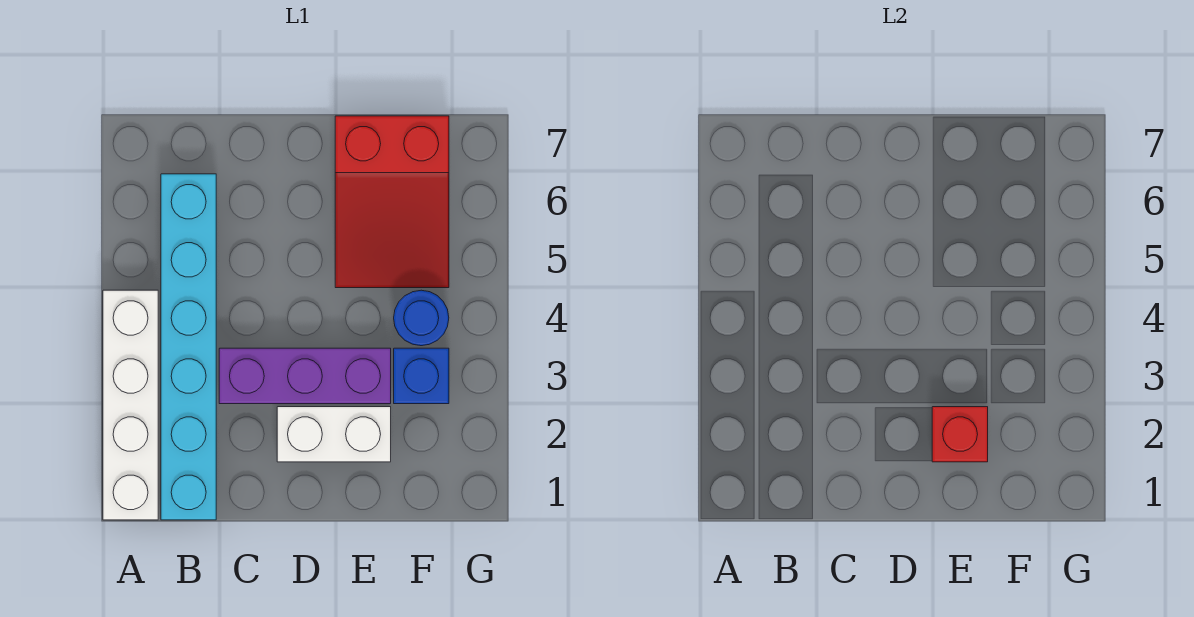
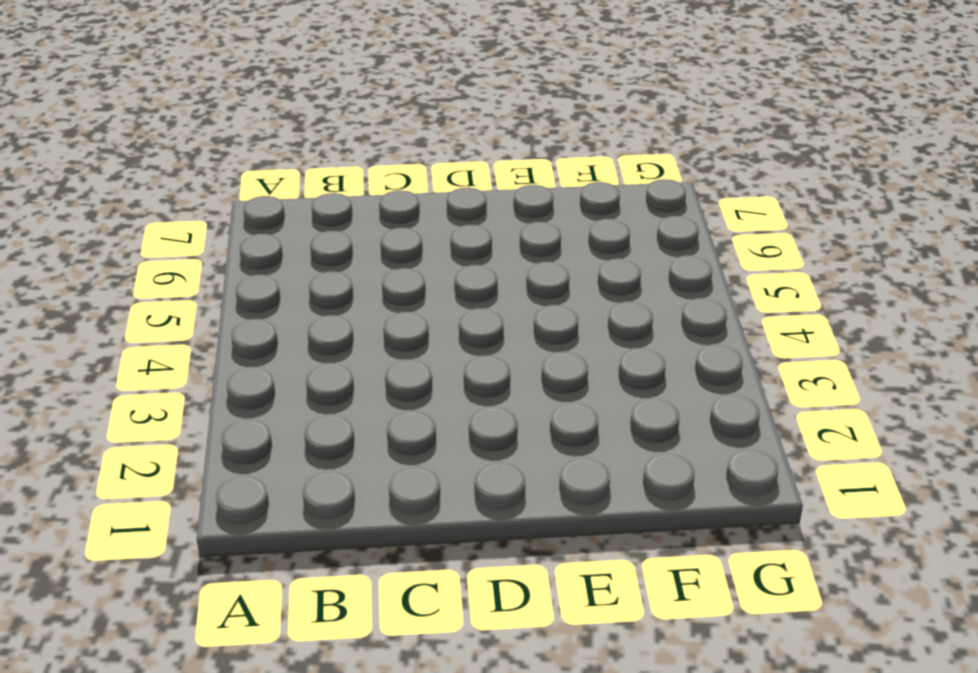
none -> white brick A1:A4 level 1
none -> cyan brick B1:B6 level 1

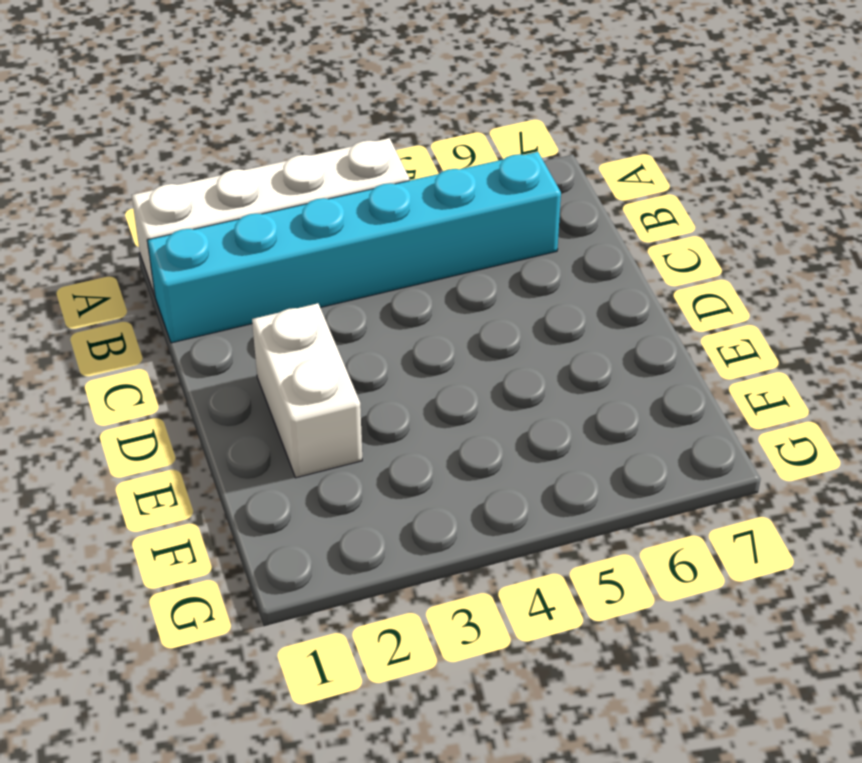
none -> purple brick C3:E3 level 1
none -> red slope E5:F7 level 1 top 7

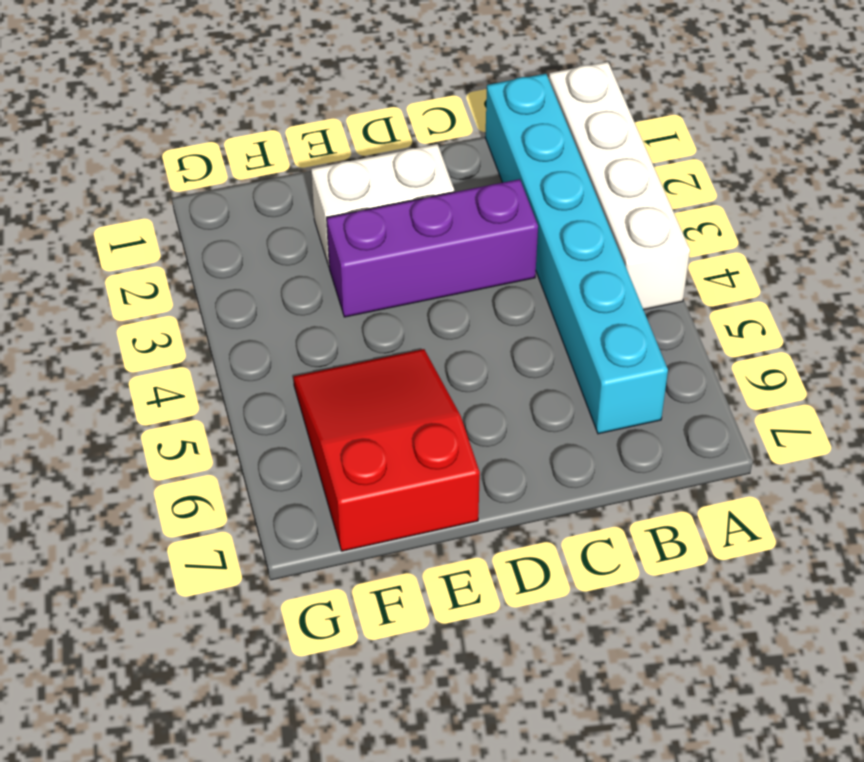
none -> blue brick F3 level 1
none -> blue round brick F4 level 1

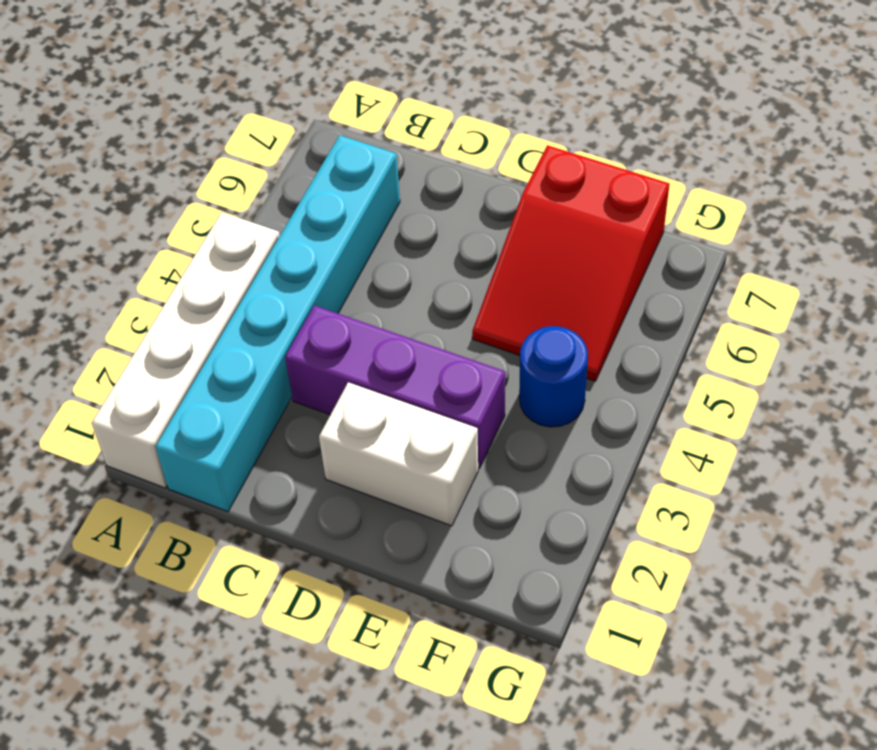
none -> blue brick F3 level 1
none -> red brick E2 level 2

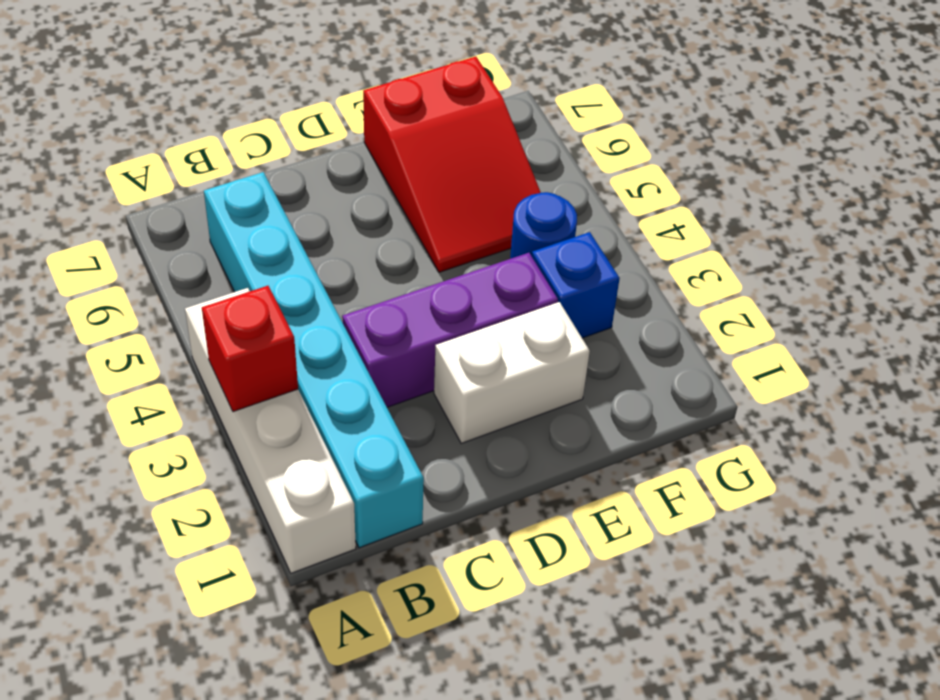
red brick A3 level 2 -> red brick E2 level 2

